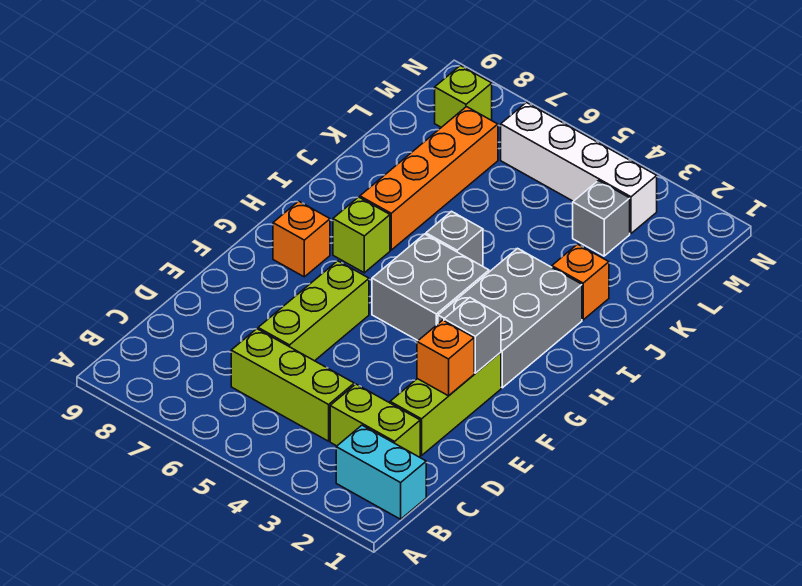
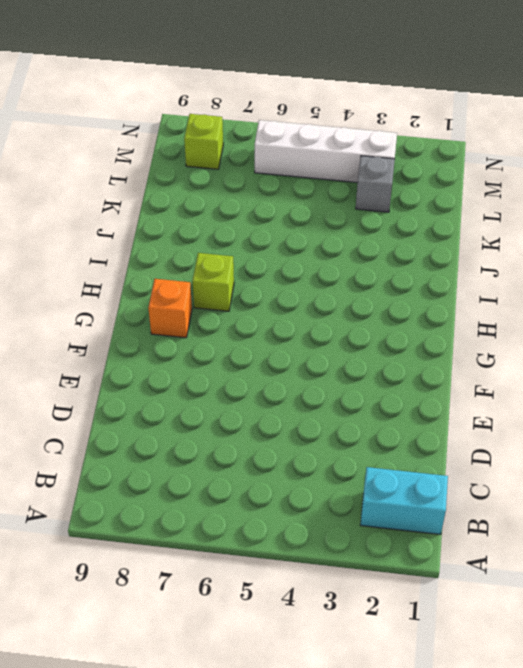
none -> lime brick C2:C3 level 1
none -> lime brick C4:C6 level 1
none -> lime brick D2:F2 level 1

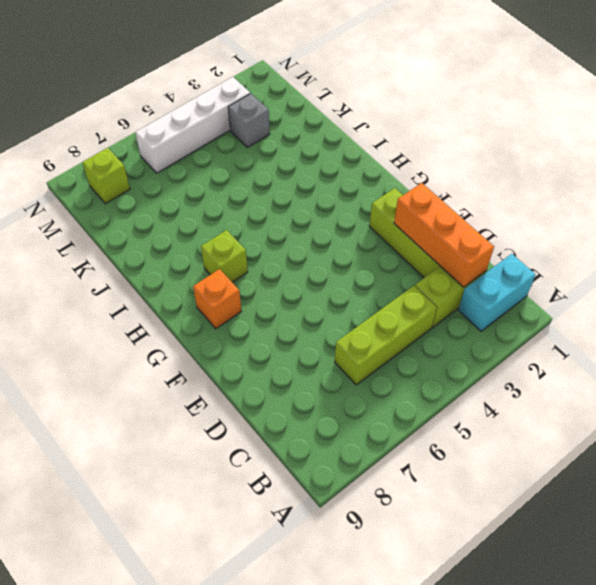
orange brick C2:E2 level 2 -> orange brick E2 level 2
none -> lime brick D6:F6 level 1
none -> grey brick G2:I3 level 1
none -> grey brick G4:H5 level 1

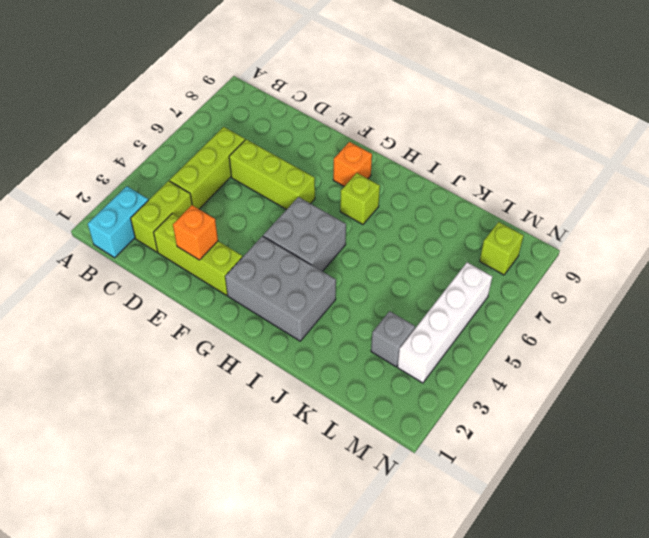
none -> grey brick I5 level 1
none -> orange brick I7:L7 level 1
none -> orange brick J2 level 1

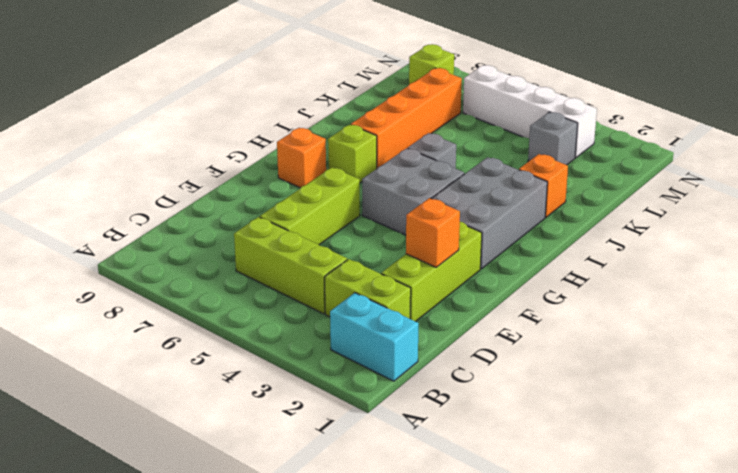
none -> grey brick F2 level 2

